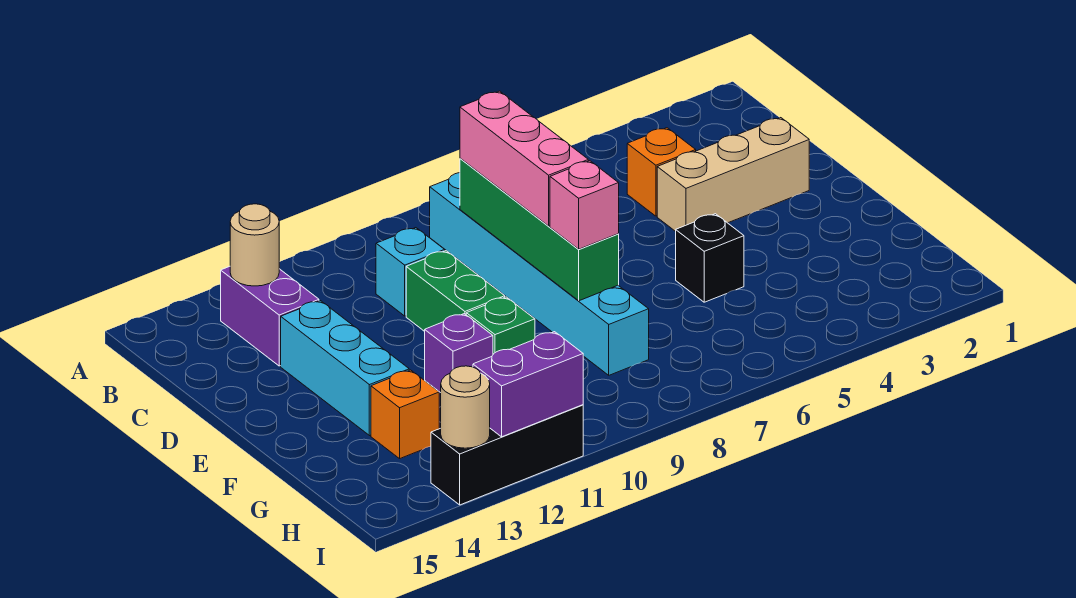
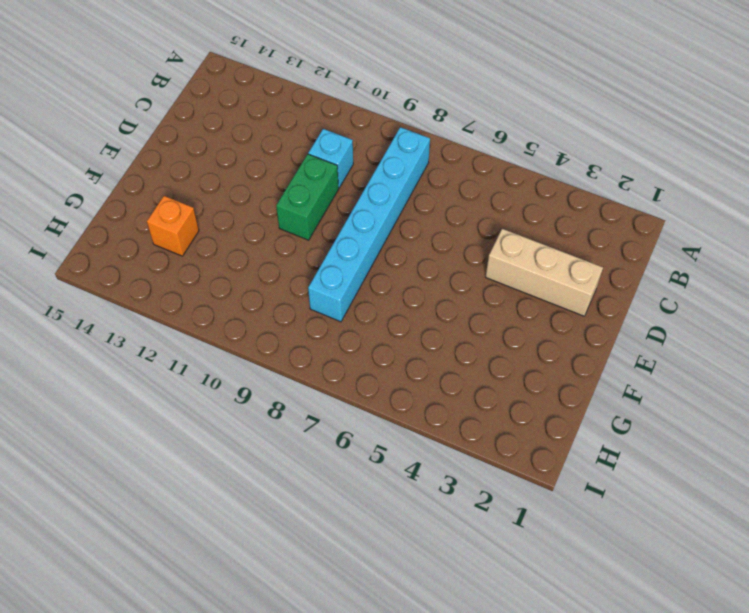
none -> purple brick B13:C13 level 1
none -> orange brick C4 level 1
none -> cyan brick D13:F13 level 1

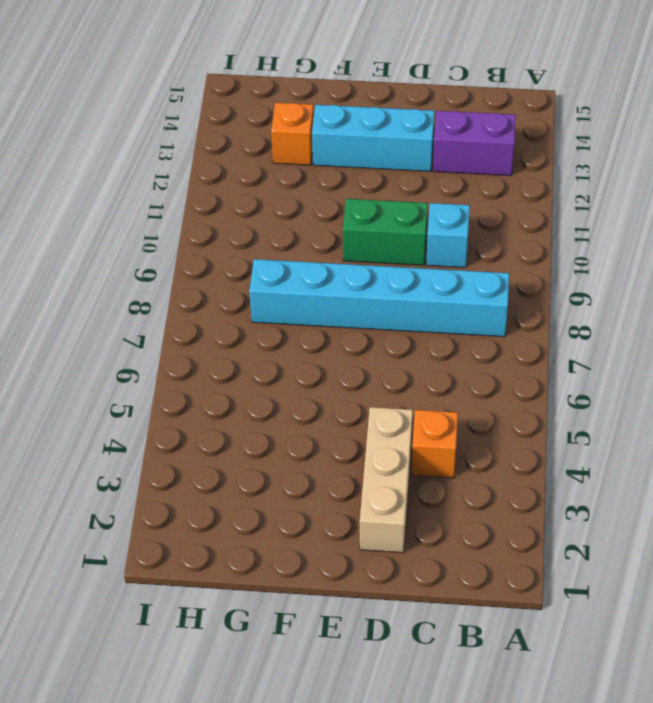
none -> black brick F5 level 1
none -> green brick F10 level 1
none -> purple brick F11 level 1

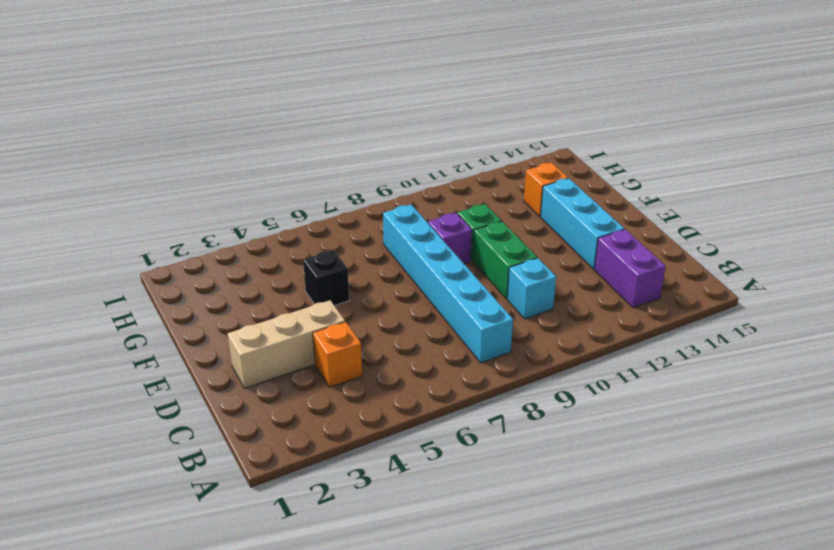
purple brick F9 level 1 -> purple brick F11 level 1
none -> black brick I11:I13 level 1
none -> tan round brick B13 level 2
none -> green brick C8:F8 level 2

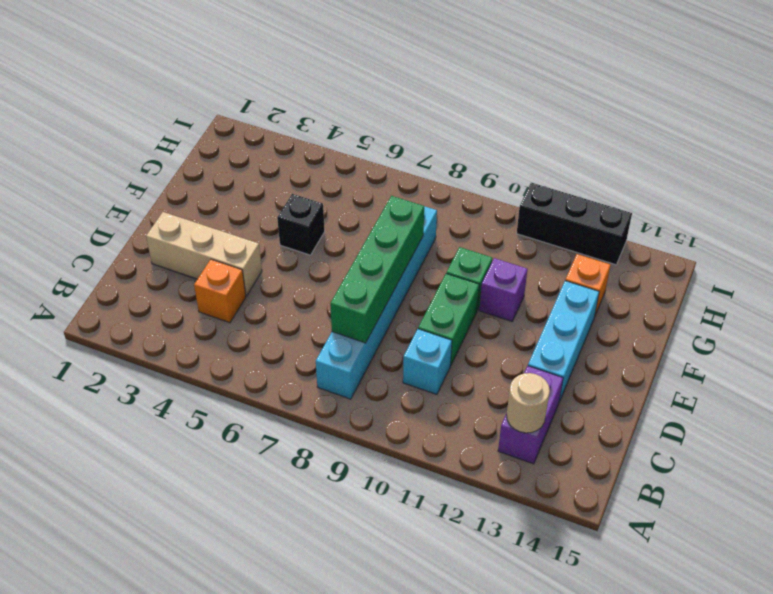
none -> purple brick I11:I12 level 2
none -> tan round brick I13 level 2
none -> pink brick C8:E8 level 3

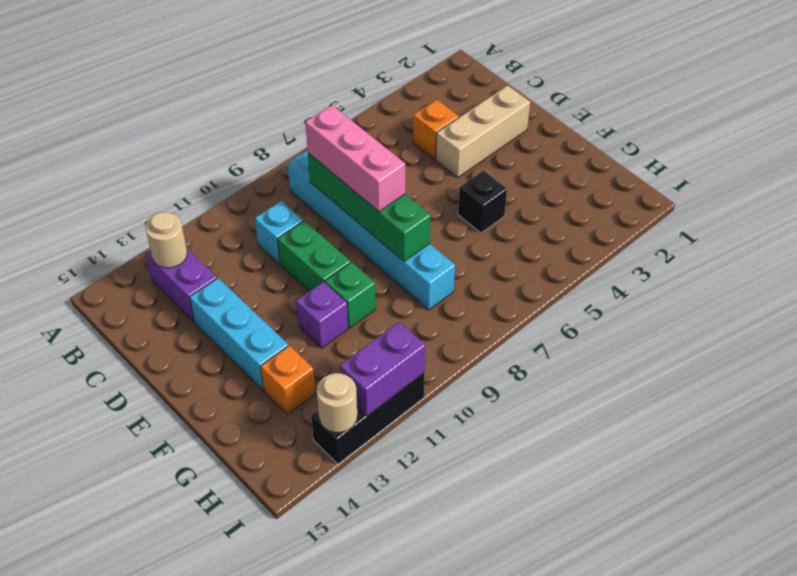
none -> pink brick F8 level 3

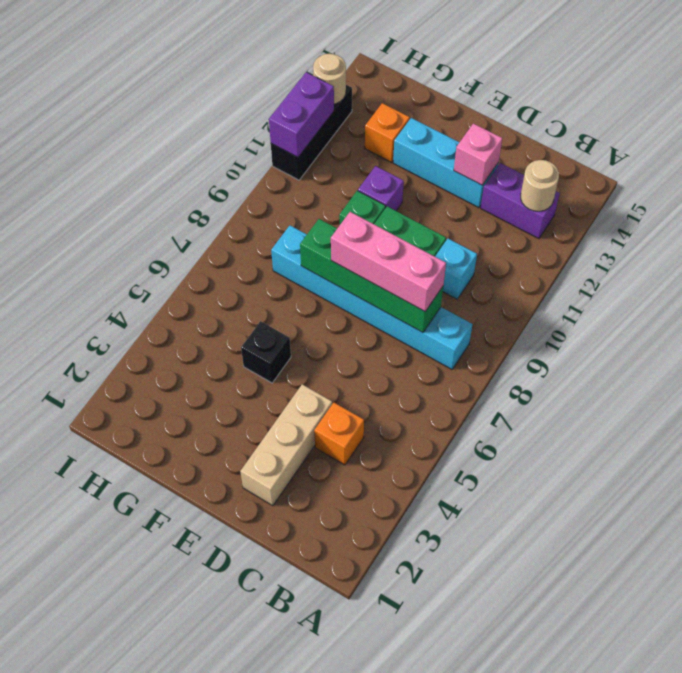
pink brick D13 level 2 -> pink brick F8 level 3

